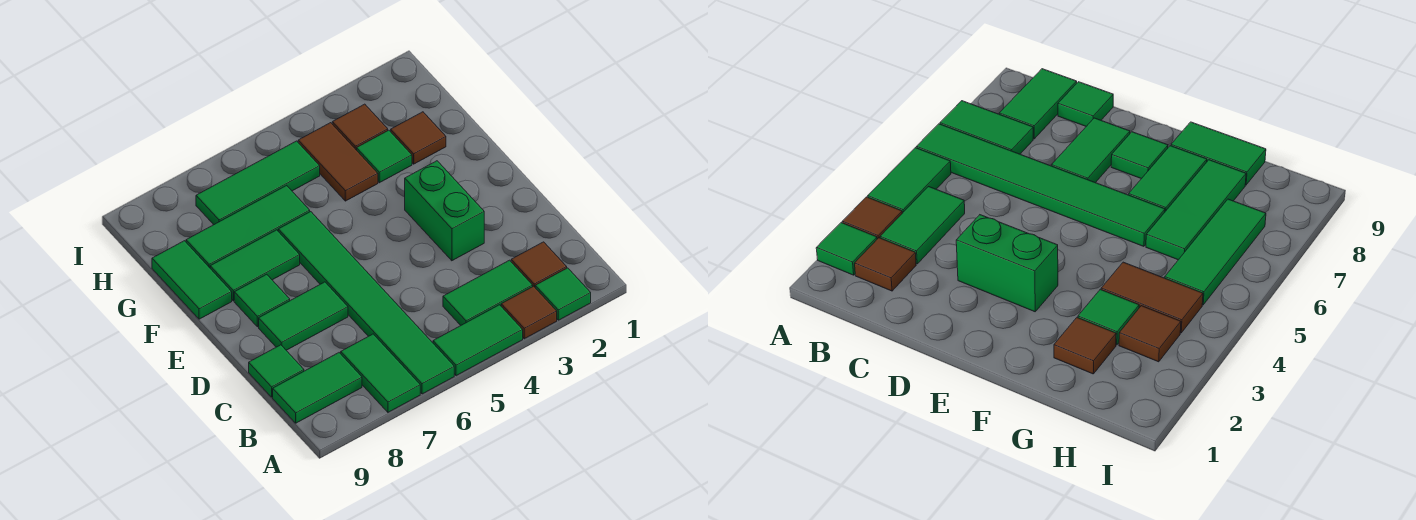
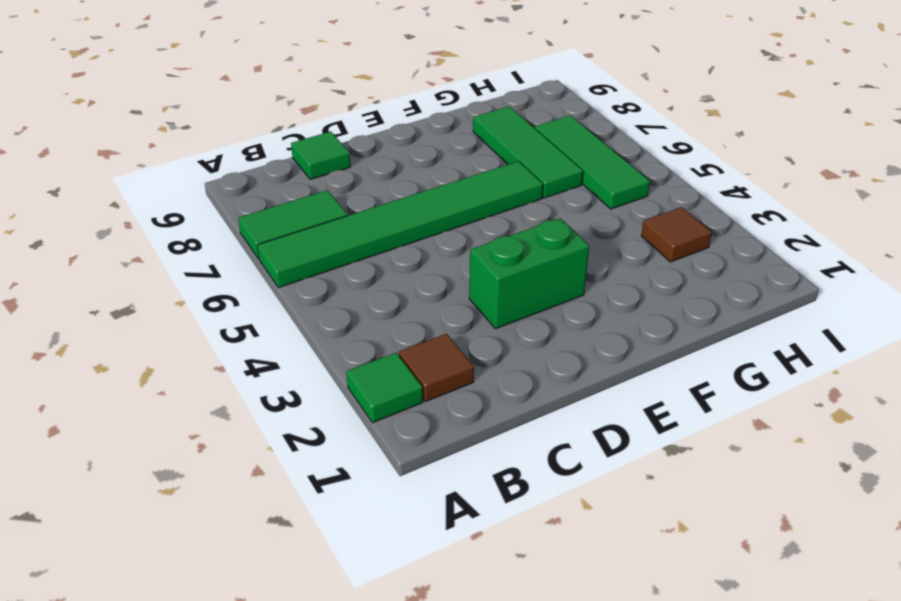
none -> brown tile A3 level 1
none -> green tile A4:A5 level 1
none -> green tile B3:B4 level 1

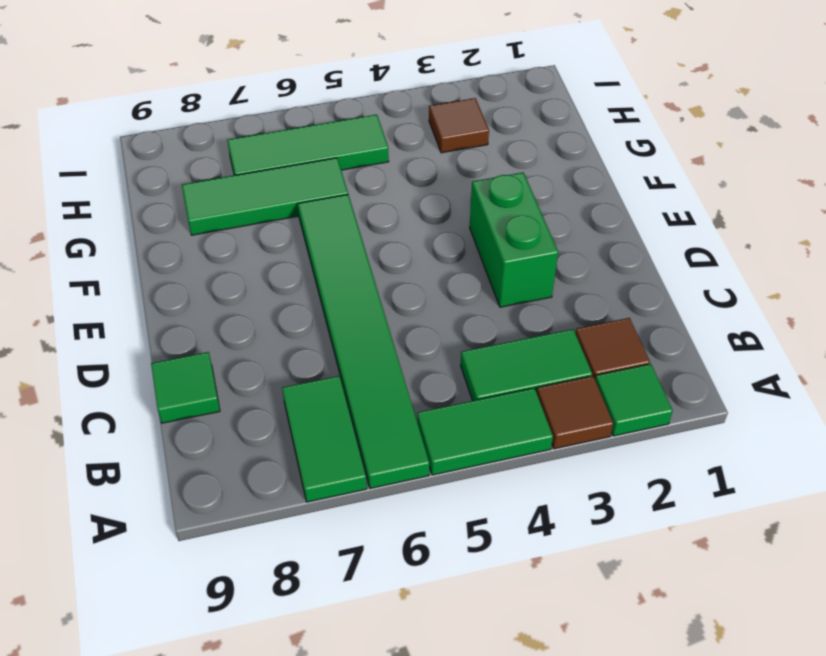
none -> green tile B8:B9 level 1
none -> green tile D7:D8 level 1
none -> green tile E8 level 1

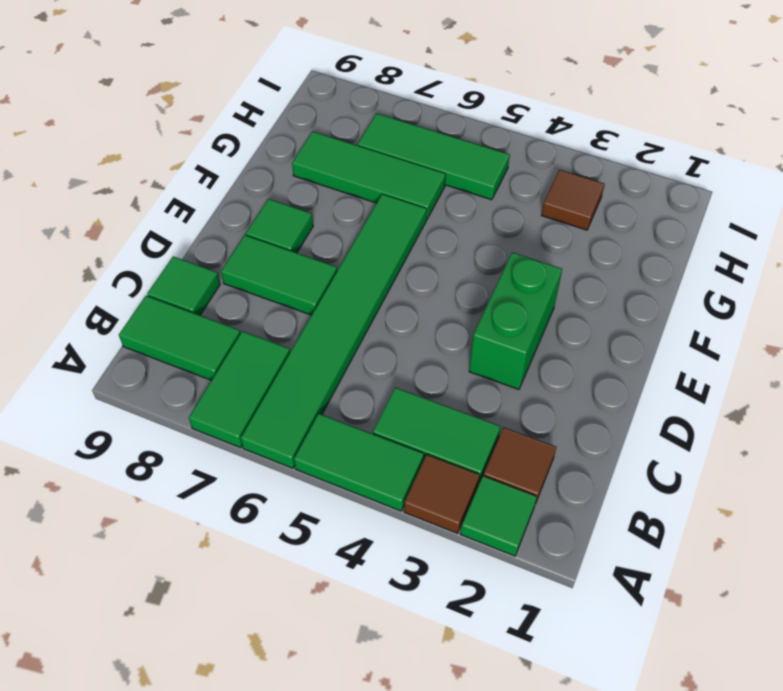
none -> green tile F7:F8 level 1
none -> green tile F9:G9 level 1
none -> brown tile G2 level 1

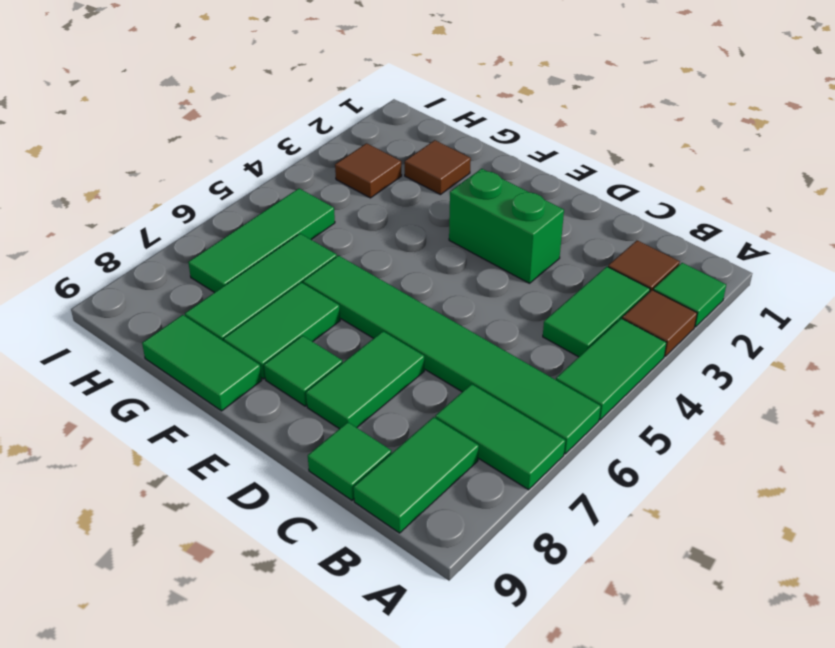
none -> green tile G3 level 1
none -> brown tile G4:H4 level 1

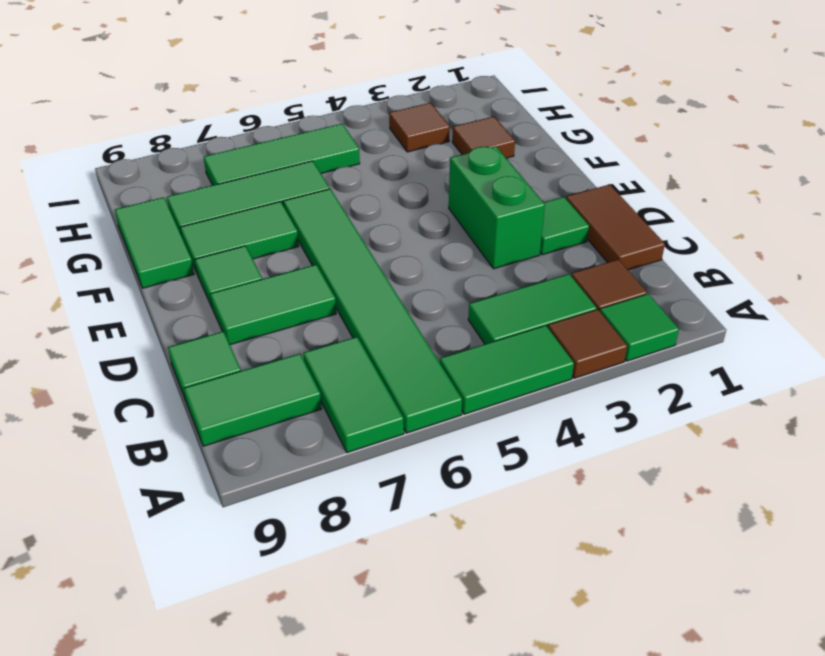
brown tile C1:D1 level 1 -> brown tile G4:H4 level 1
green tile D2 level 1 -> green tile G3 level 1

